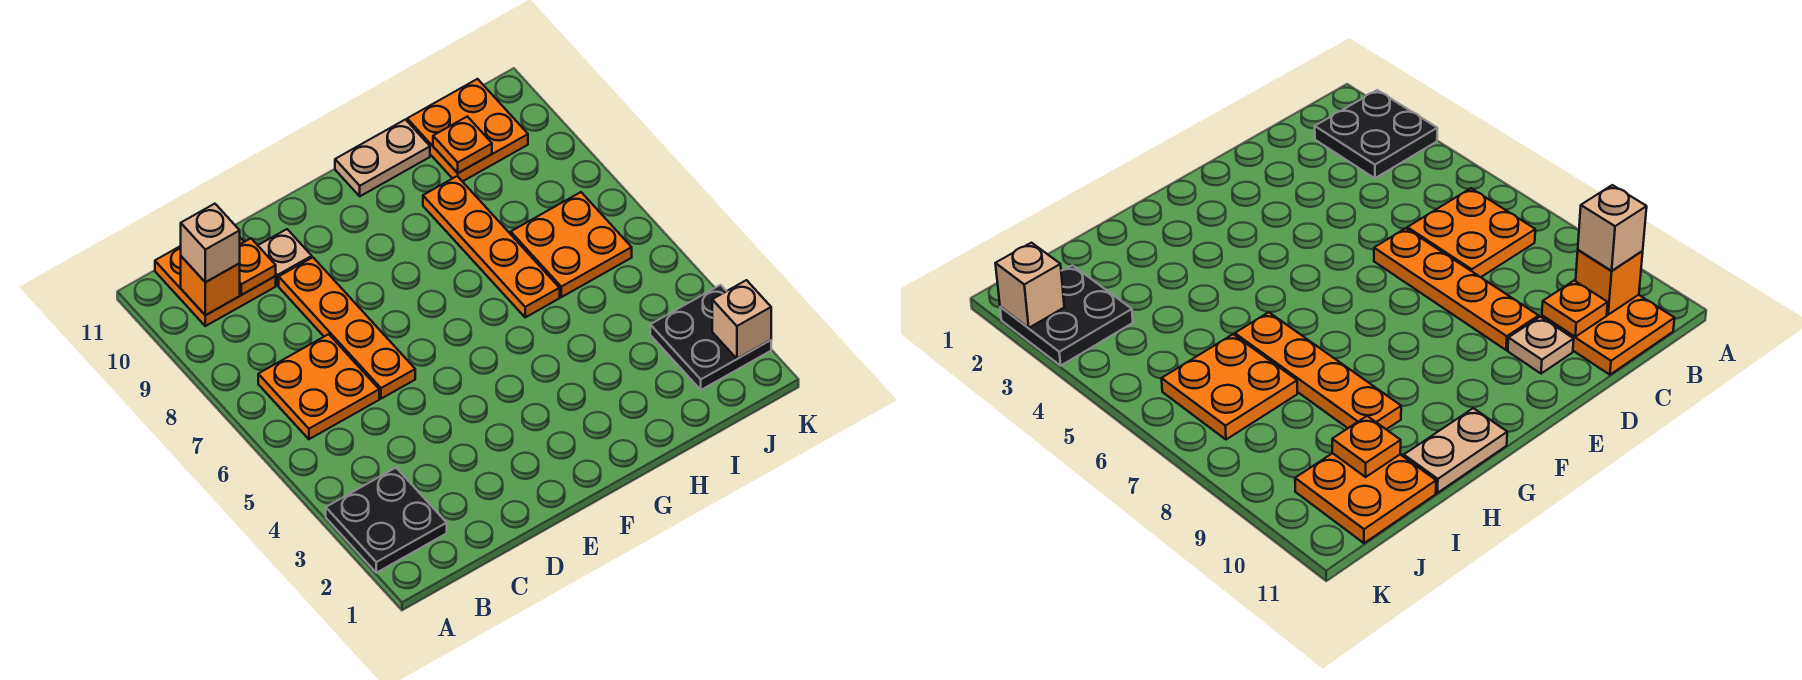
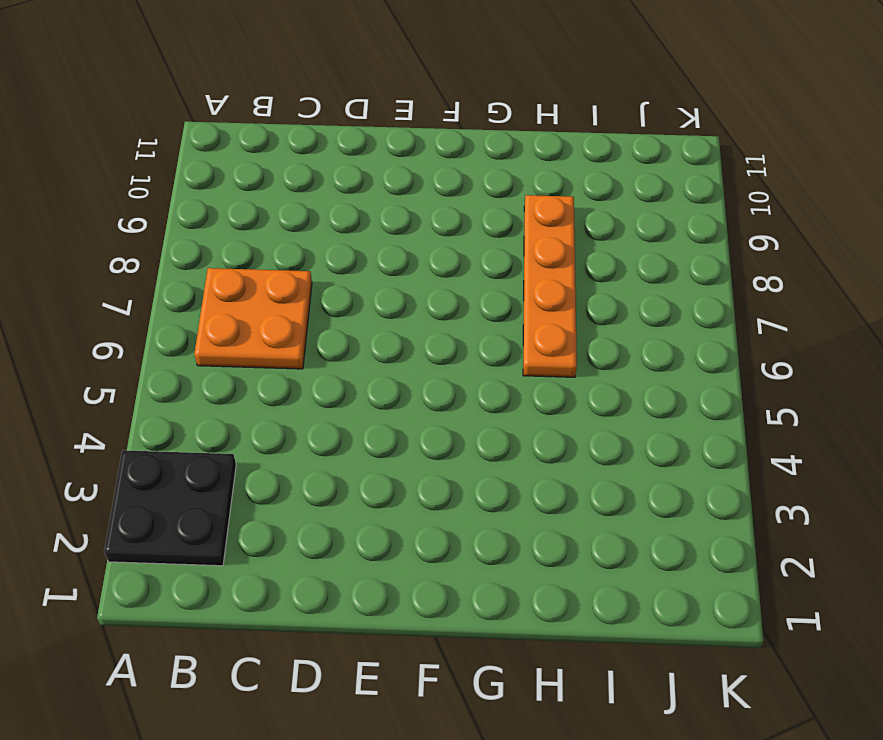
none -> orange plate B10:C11 level 1
none -> orange plate D6:D9 level 1
none -> tan plate D10 level 1

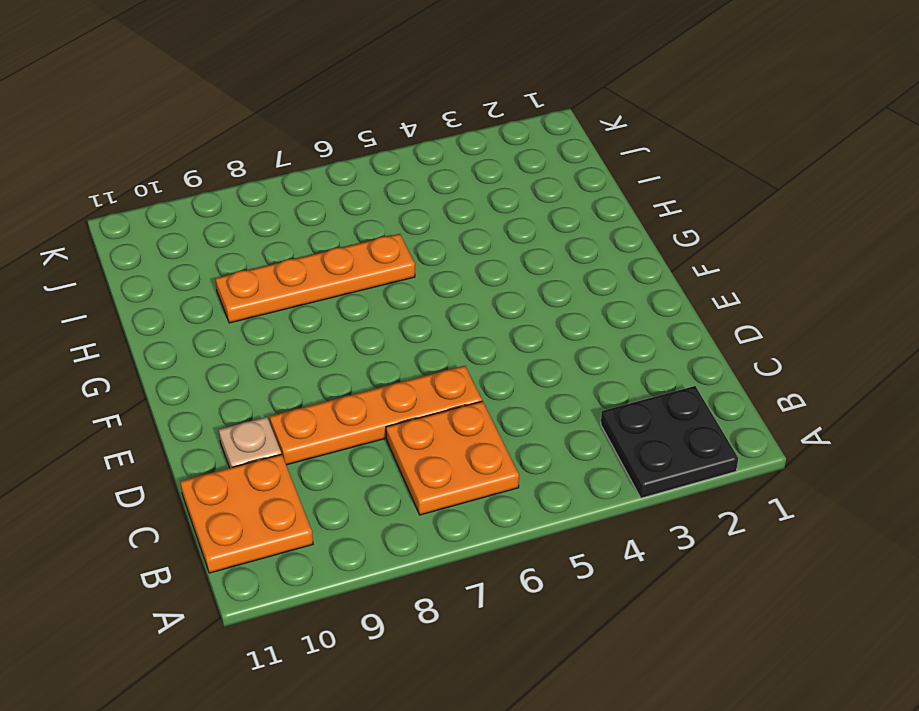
none -> tan plate G11:H11 level 1
none -> orange plate I6:J7 level 1
none -> orange plate I10:J11 level 1

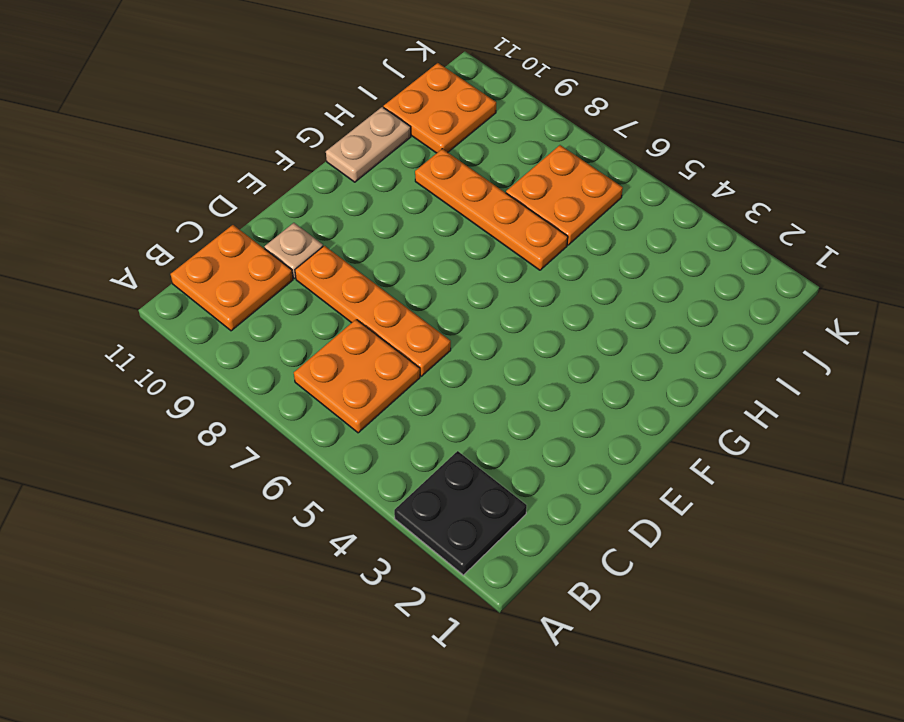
none -> black plate J2:K3 level 1
none -> orange brick B10 level 2
none -> orange plate C10 level 2

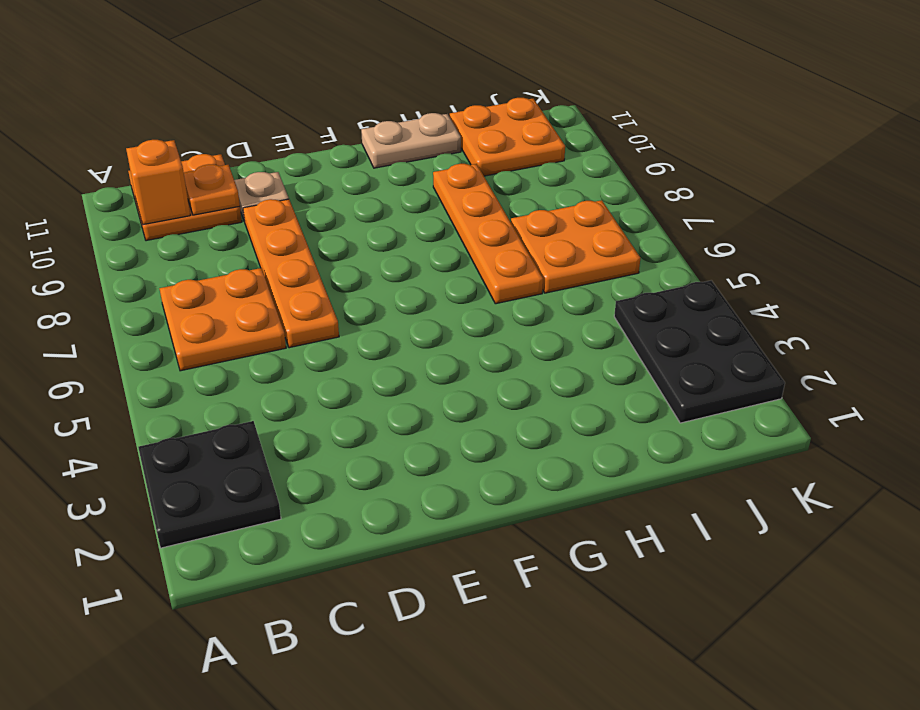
black plate J2:K4 level 1 -> black plate J2:K3 level 1
none -> orange plate I10 level 2
none -> tan brick K2 level 2
none -> tan brick B10 level 3

